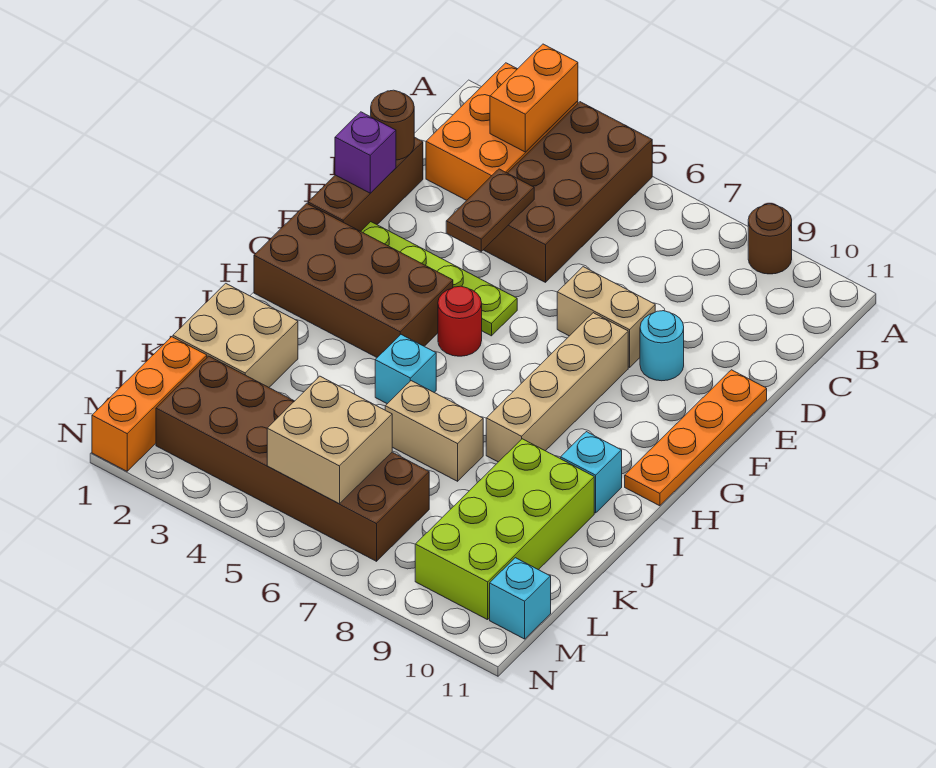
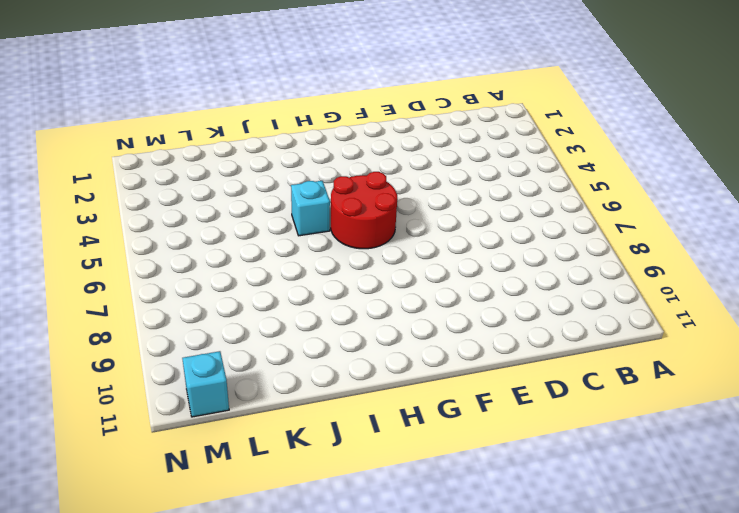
red round brick G5:H6 level 1 -> red round brick G5 level 1
none -> orange brick A2:C3 level 1
none -> brown brick A4:D5 level 1
none -> brown round brick A9 level 1

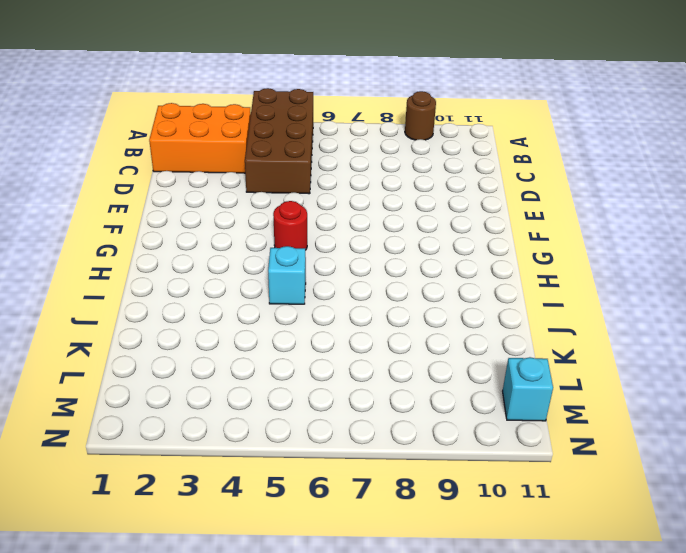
orange brick B1:C3 level 1 -> orange brick A2:C3 level 1
none -> brown brick D1:F1 level 1
none -> tan brick E7:E8 level 1
none -> cyan round brick E9 level 1

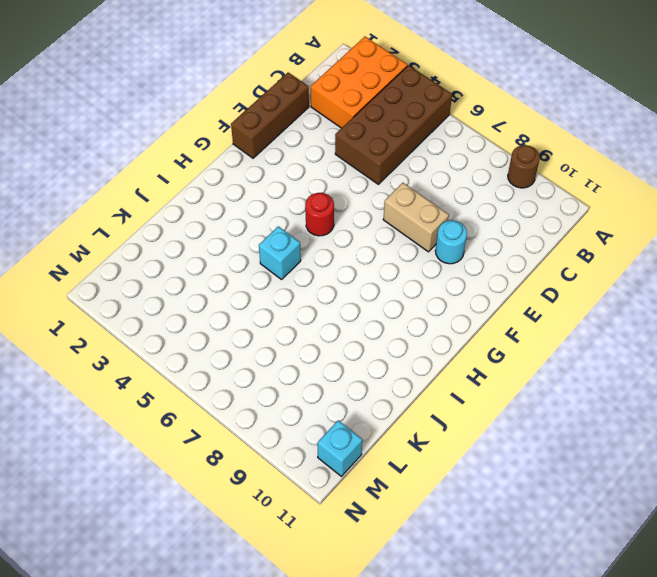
none -> orange plate E11:H11 level 1
none -> lime plate F2:F5 level 1
none -> tan brick F8:I8 level 1

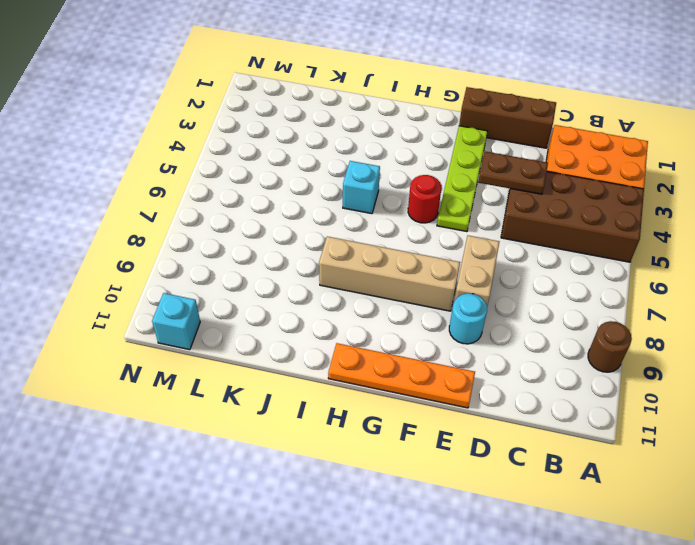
none -> brown brick G1:H4 level 1
none -> cyan brick I10 level 1
none -> tan brick J1:K2 level 1

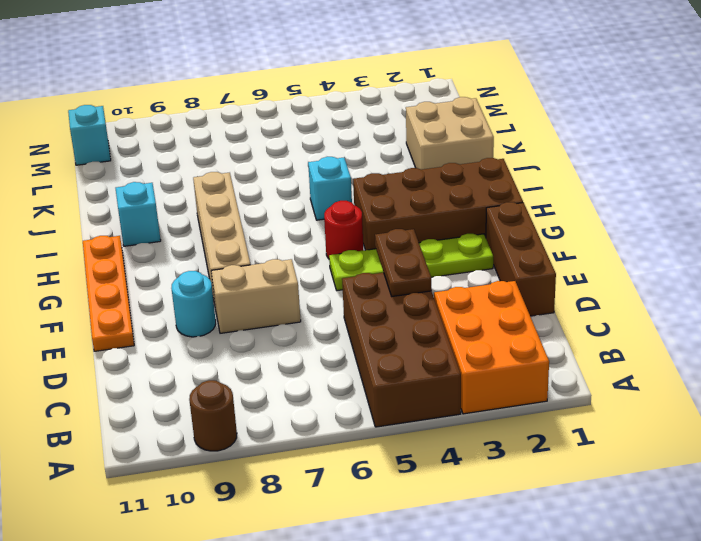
none -> tan brick J6:J7 level 1
none -> lime brick J9:M10 level 1
none -> orange brick L1:N1 level 1

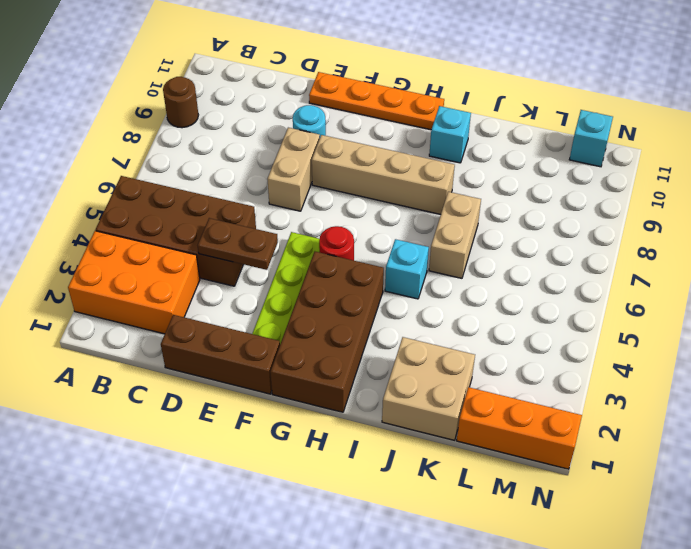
none -> lime brick J9:M10 level 1
none -> brown brick L2:M7 level 1
none -> orange brick A3:B3 level 2

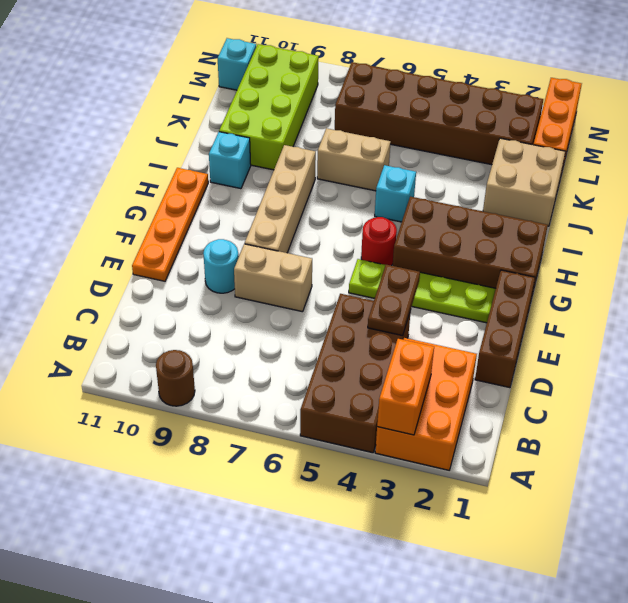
none -> brown round brick D1 level 2
none -> purple brick E1 level 2
none -> tan brick L5:M6 level 2

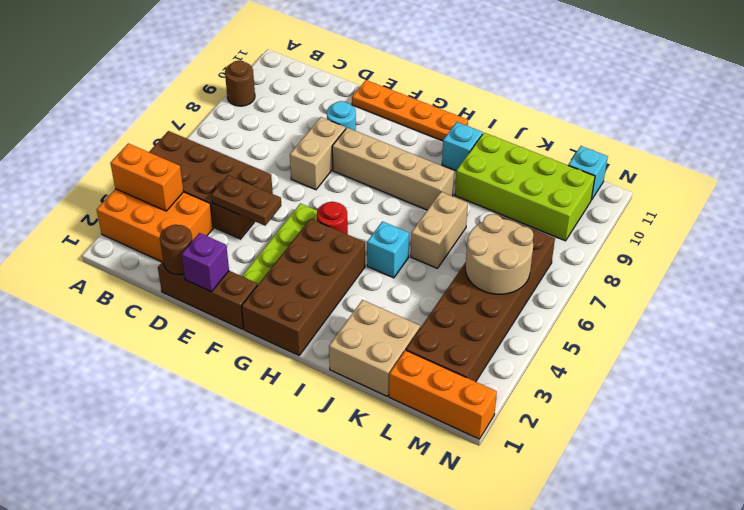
tan round brick L5:M6 level 2 -> tan brick L5:M6 level 2

